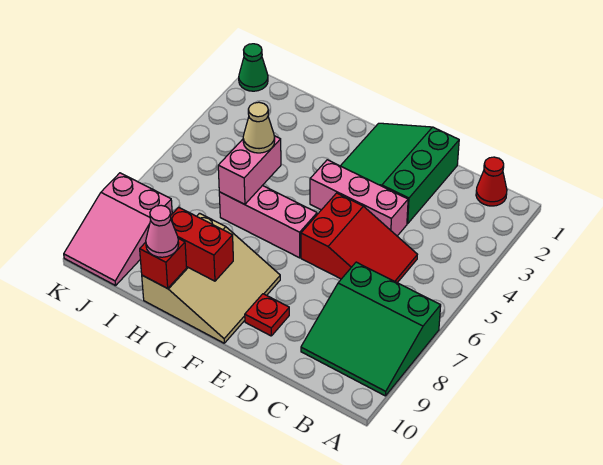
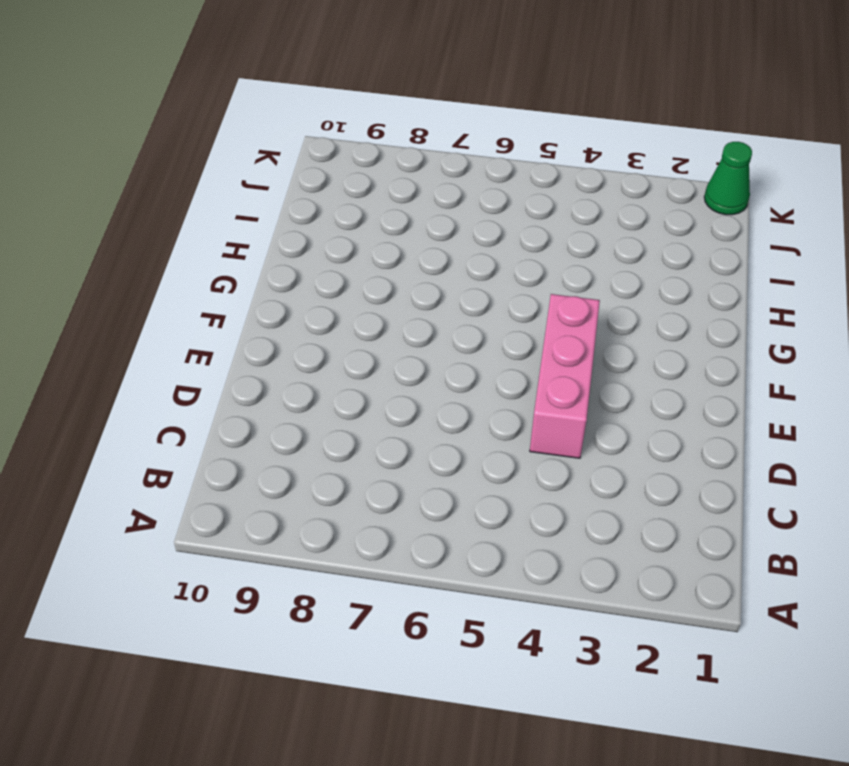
none -> green slope A7:C9 level 1 top 7
none -> red cone B1 level 1
none -> red slope C5:E6 level 1 top E

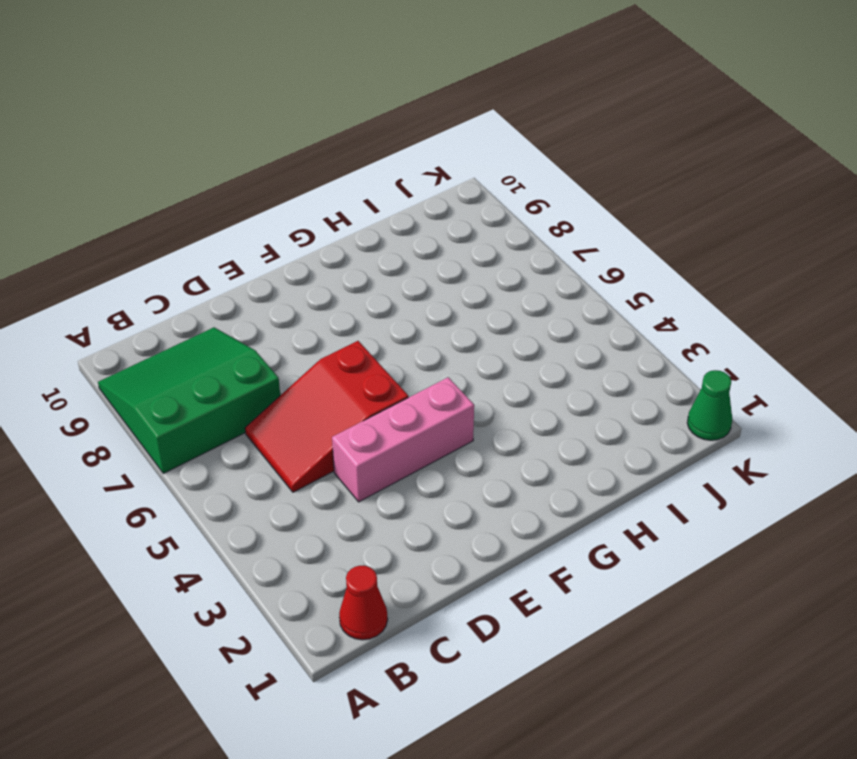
none -> green slope D1:F3 level 1 top D
none -> red plate E9 level 1
none -> pink brick F6:H6 level 1

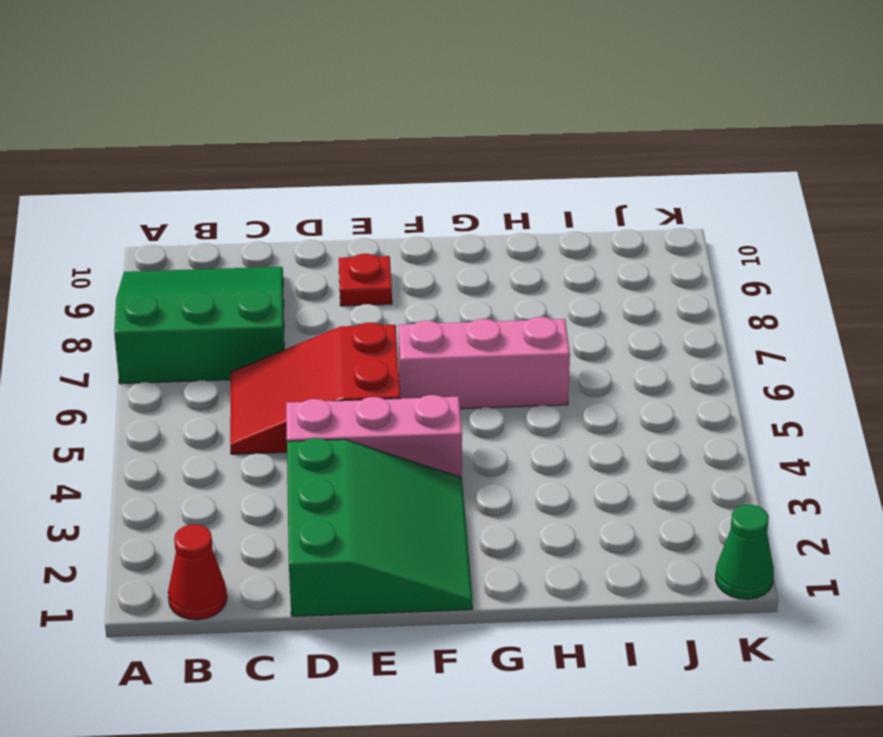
none -> tan slope F8:H10 level 1 top H
none -> pink slope J8:K10 level 1 top 8
none -> red brick G9:H9 level 2

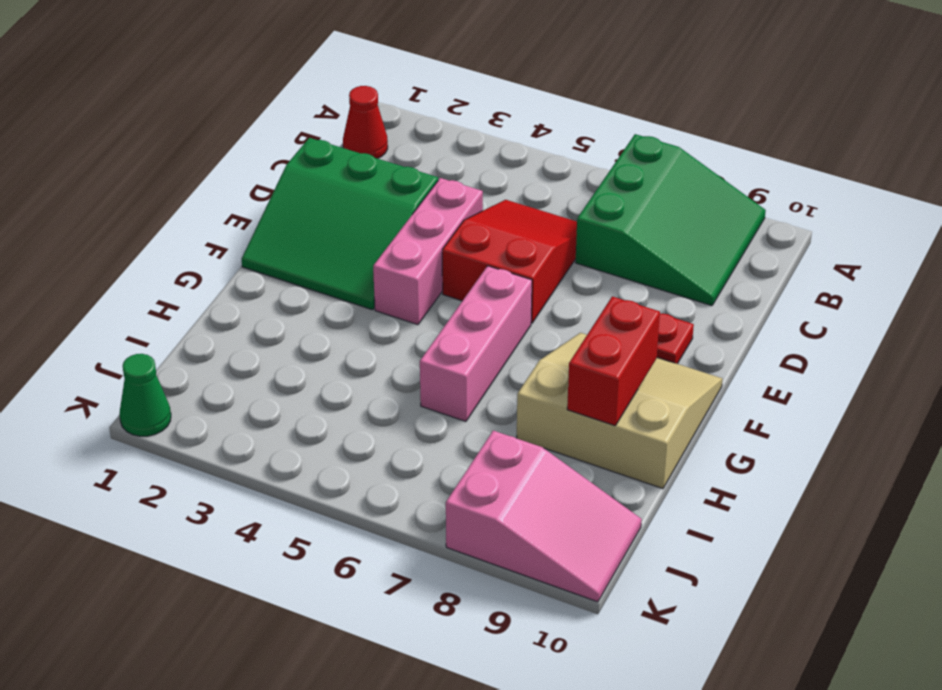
none -> pink brick H5:H6 level 2
none -> red brick H10 level 2
none -> tan cone H5 level 3

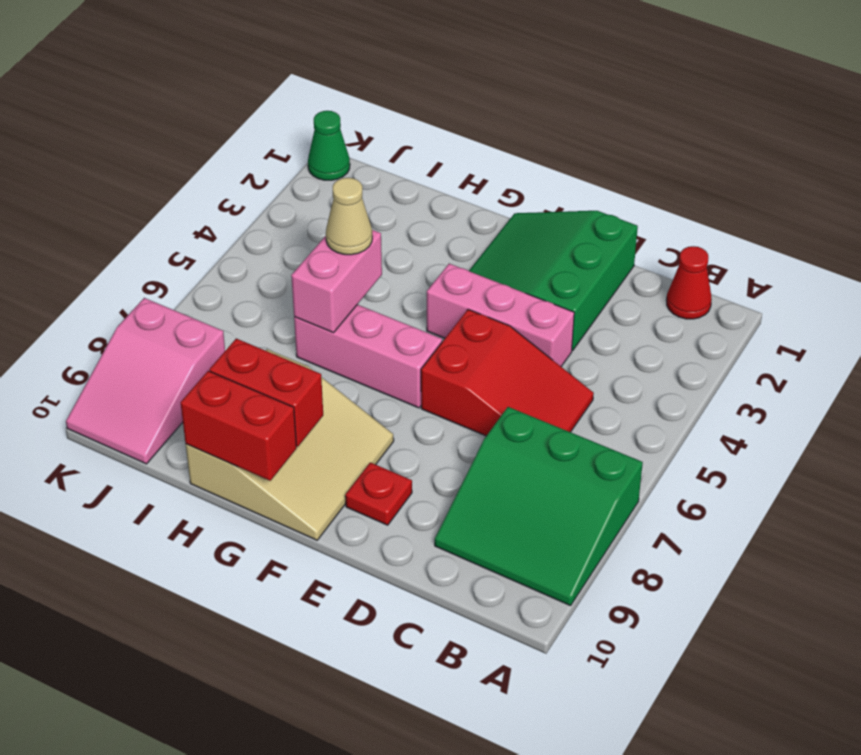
red brick G10:H10 level 2 -> red brick H10 level 2
none -> pink cone H10 level 3

